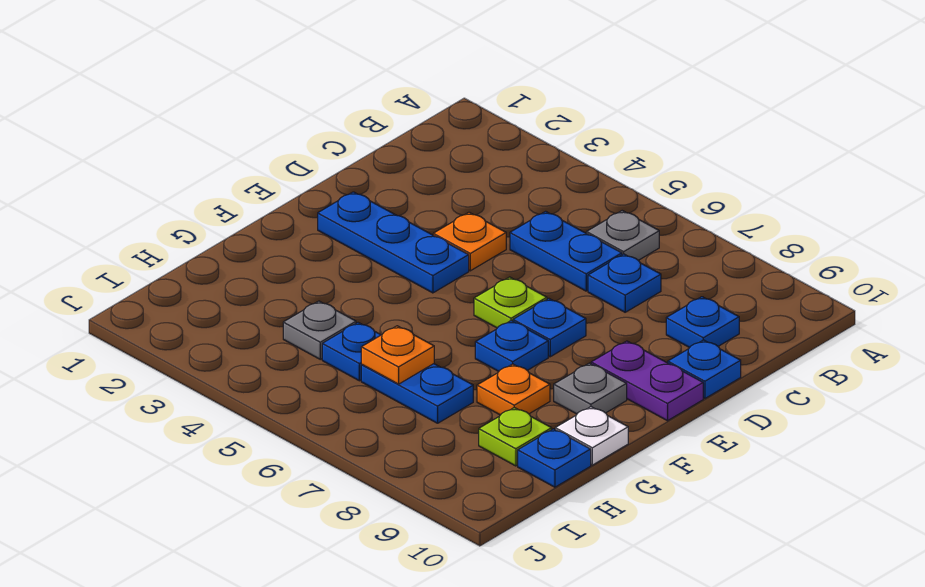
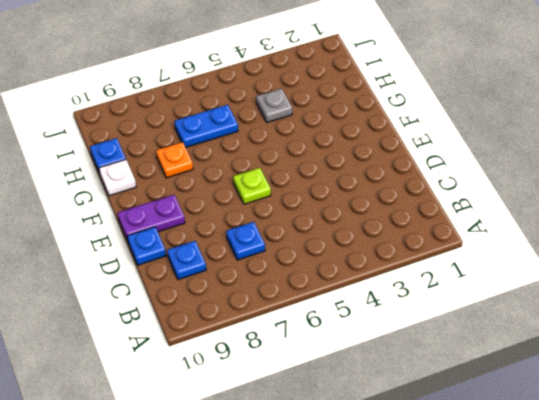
none -> grey plate B6 level 1
none -> blue plate C5:C6 level 1
none -> orange plate D4 level 1

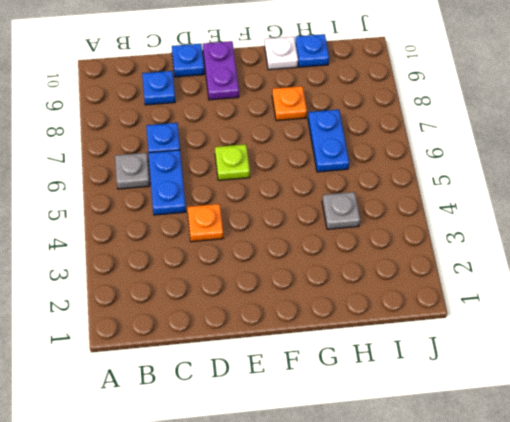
none -> blue plate E2:E4 level 1
none -> blue plate E7 level 1
none -> blue plate F7 level 1

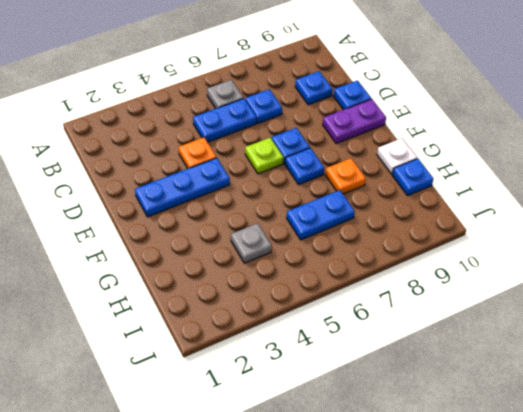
none -> grey plate F9 level 1
none -> blue plate H5 level 1
none -> lime plate H9 level 1

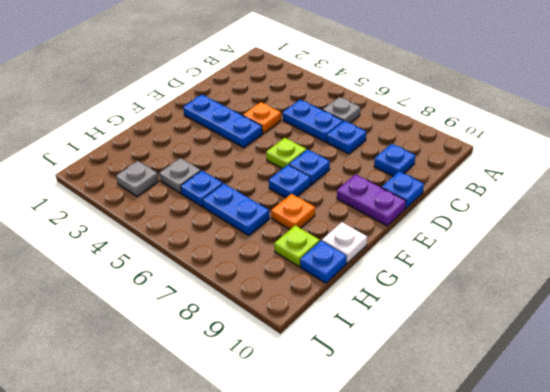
grey plate I3 level 1 -> grey plate F9 level 1
none -> orange plate H6 level 2

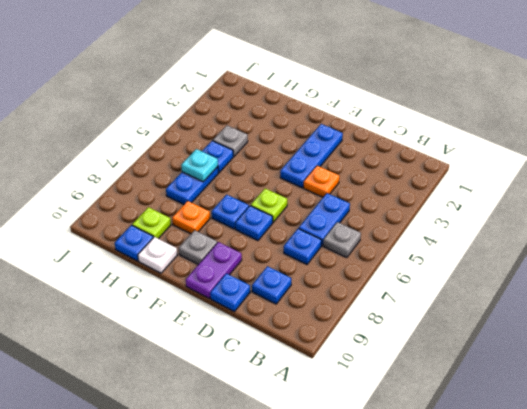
cyan plate H6 level 2 -> orange plate H6 level 2

